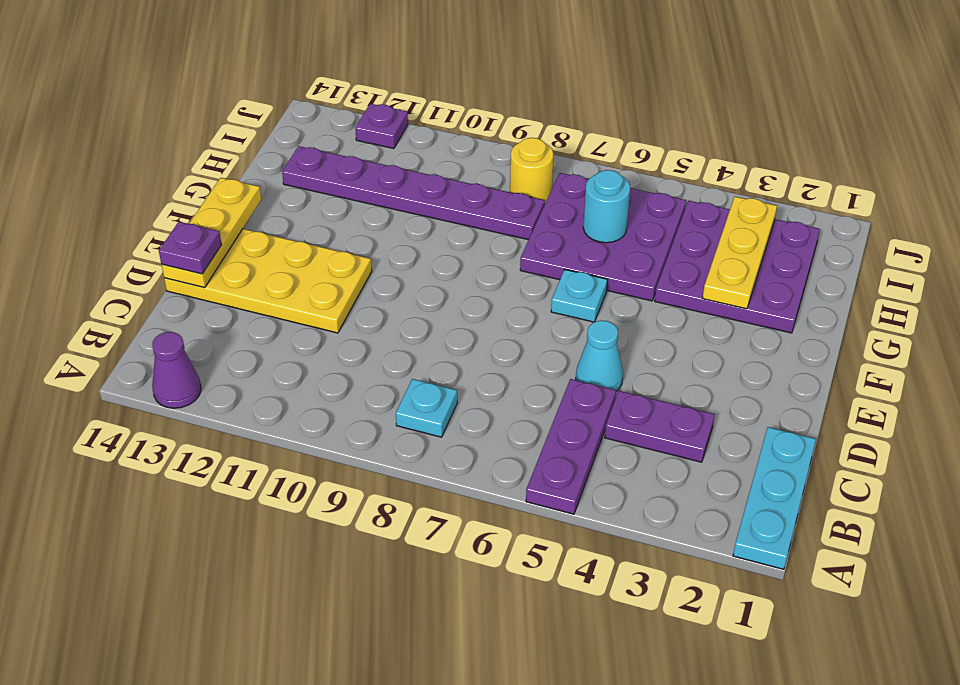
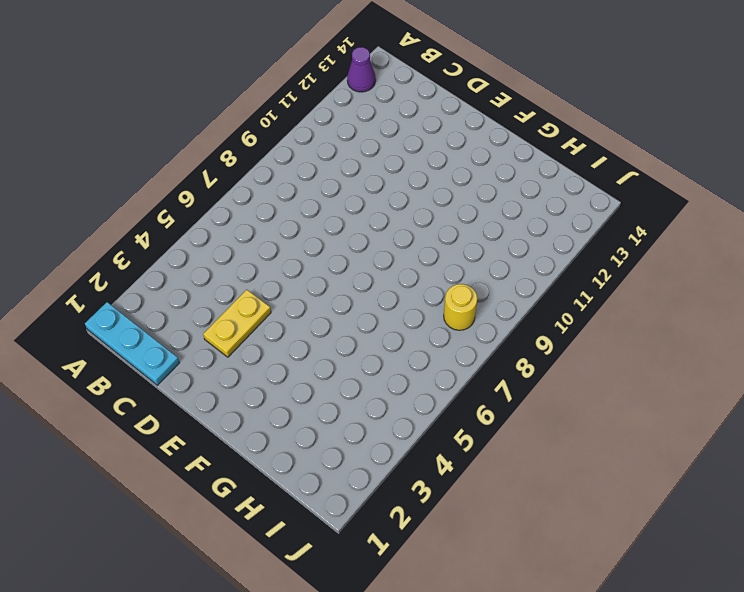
yellow plate D3:D4 level 1 -> none
none -> purple plate A5:C5 level 1
none -> cyan plate B8 level 1
none -> purple plate C3:C4 level 1

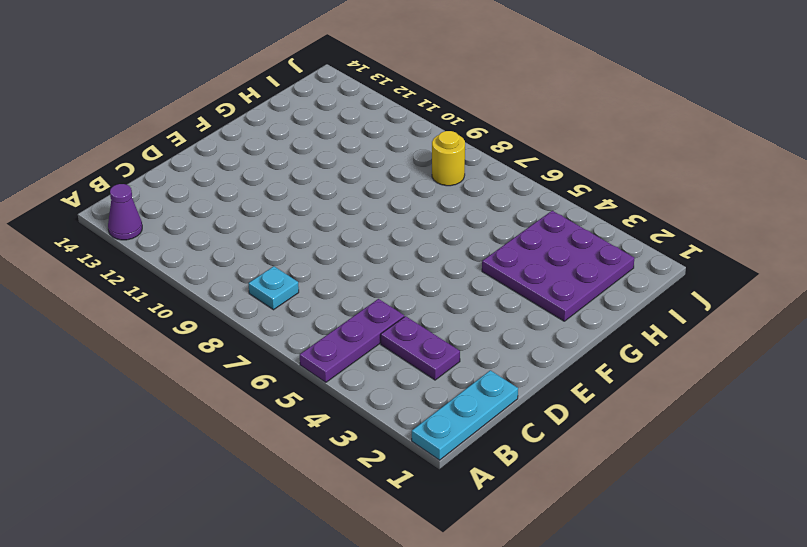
none -> cyan cone D5 level 1
none -> yellow plate D11:E14 level 1
none -> cyan plate F6 level 1

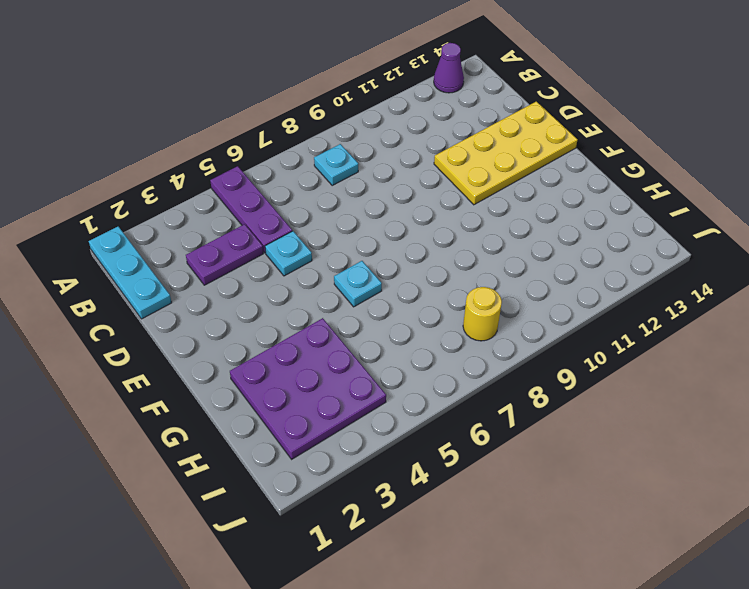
cyan plate D5 level 1 -> cyan cone D5 level 1
none -> purple plate G5:I7 level 1
none -> purple plate H8:H13 level 1
none -> purple plate J12 level 1

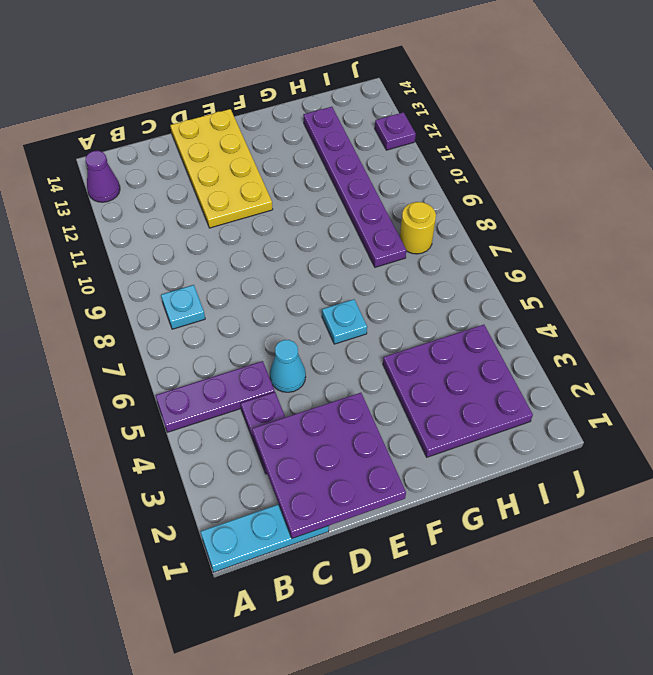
purple plate C1:E3 level 2 -> purple plate G5:I7 level 1
none -> yellow plate D14:F14 level 2
none -> yellow plate G3:I3 level 2
none -> cyan round brick H6 level 2

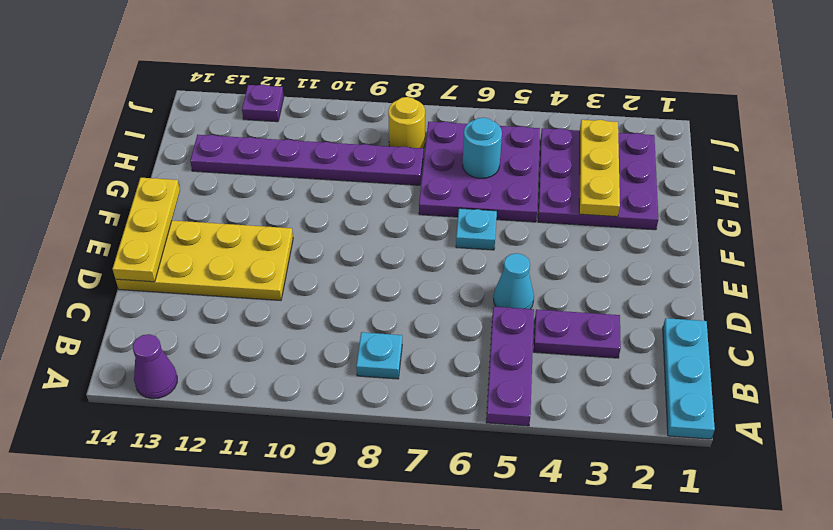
none -> purple plate D14 level 3

